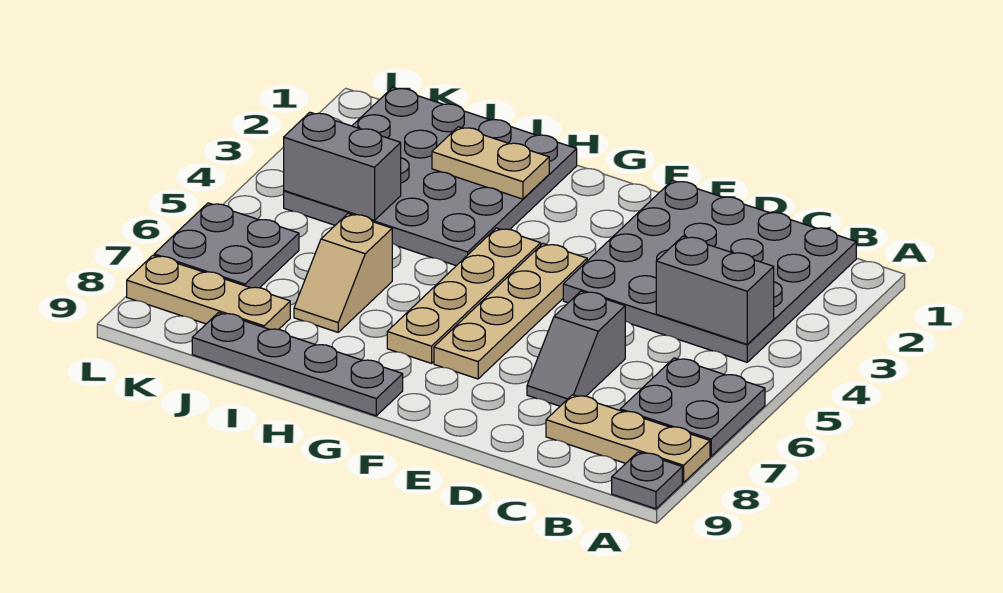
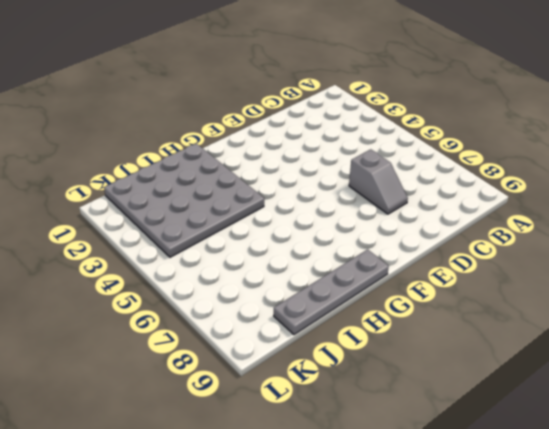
none -> grey plate A6:B7 level 1
none -> tan plate A8:C8 level 1
none -> grey plate A9 level 1

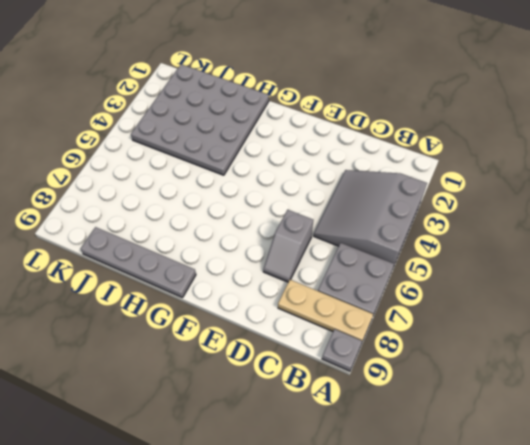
grey slope A3:C5 level 1 top A -> grey plate B1:E4 level 1
none -> tan plate F4:F7 level 1
none -> tan plate G4:G7 level 1
none -> tan slope I6:I7 level 1 top 6

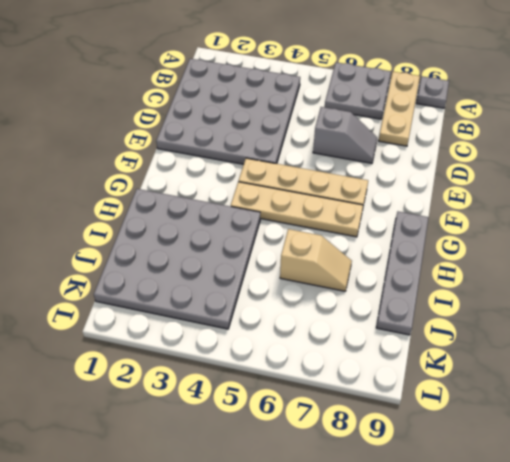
none -> tan plate J8:L8 level 1
none -> grey plate K6:L7 level 1
none -> grey brick B4:C4 level 2

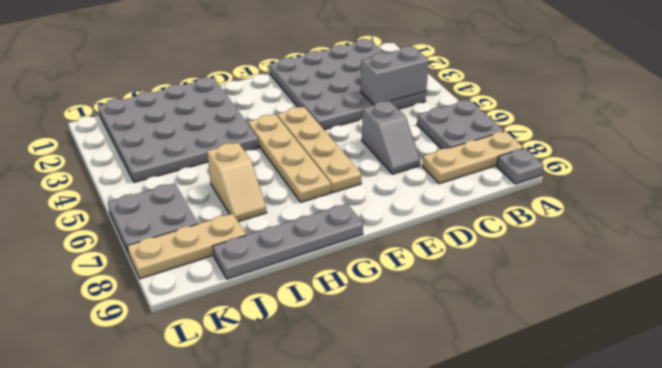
none -> tan plate H2:I2 level 2
none -> grey brick J4:K4 level 2

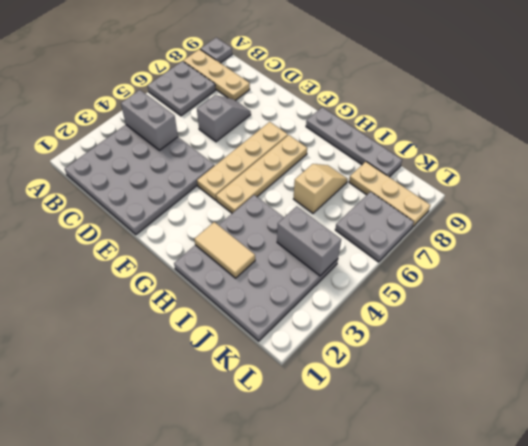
tan tile H2:I2 level 2 -> tan plate H2:I2 level 2

